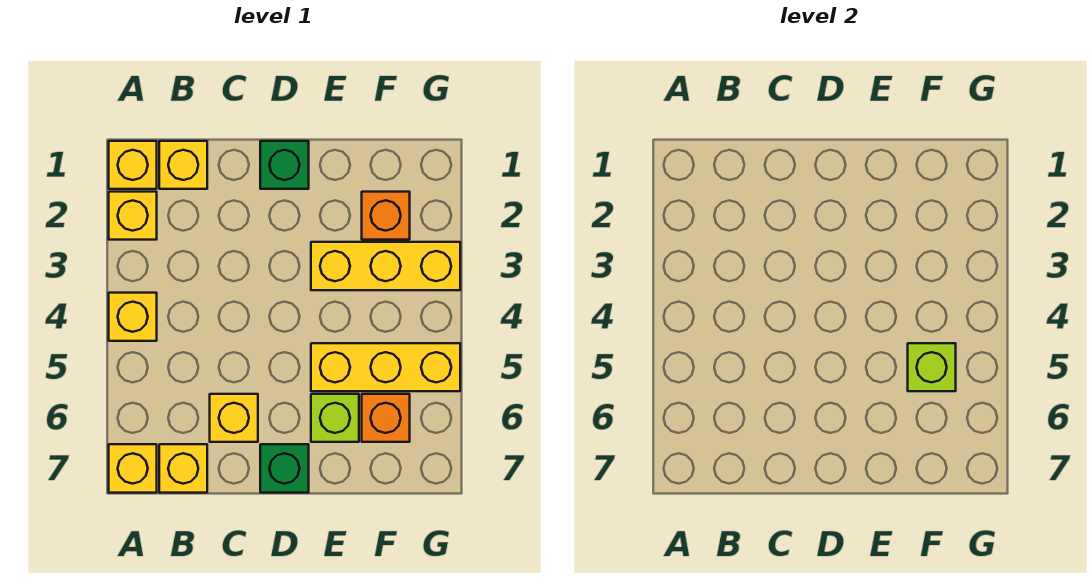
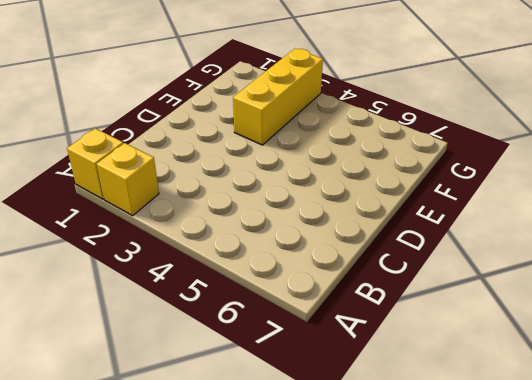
none -> yellow brick A4 level 1
none -> yellow brick A7 level 1
none -> yellow brick B1 level 1

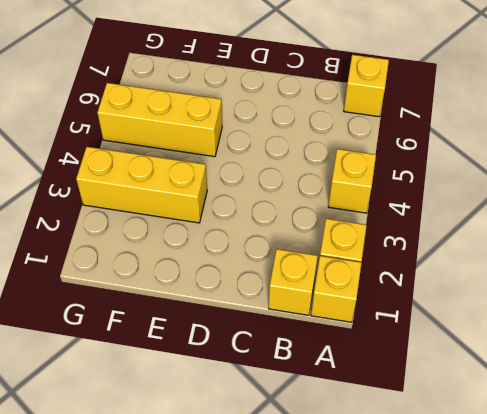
none -> yellow brick B7 level 1
none -> yellow brick C6 level 1
none -> green brick D1 level 1

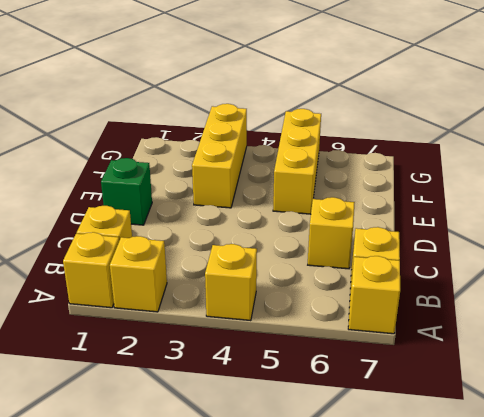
none -> green brick D7 level 1
none -> lime brick E6 level 1
none -> orange brick F2 level 1

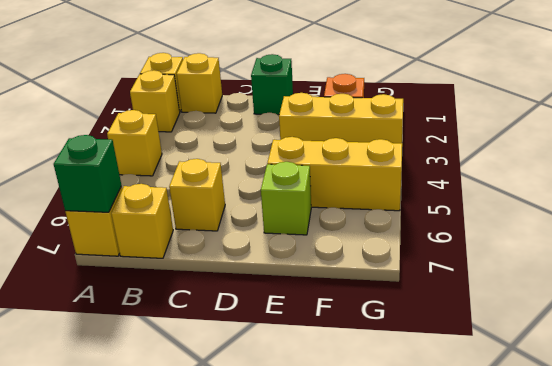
green brick A7 level 2 -> green brick D7 level 1
none -> orange brick F6 level 1
none -> lime brick F5 level 2

